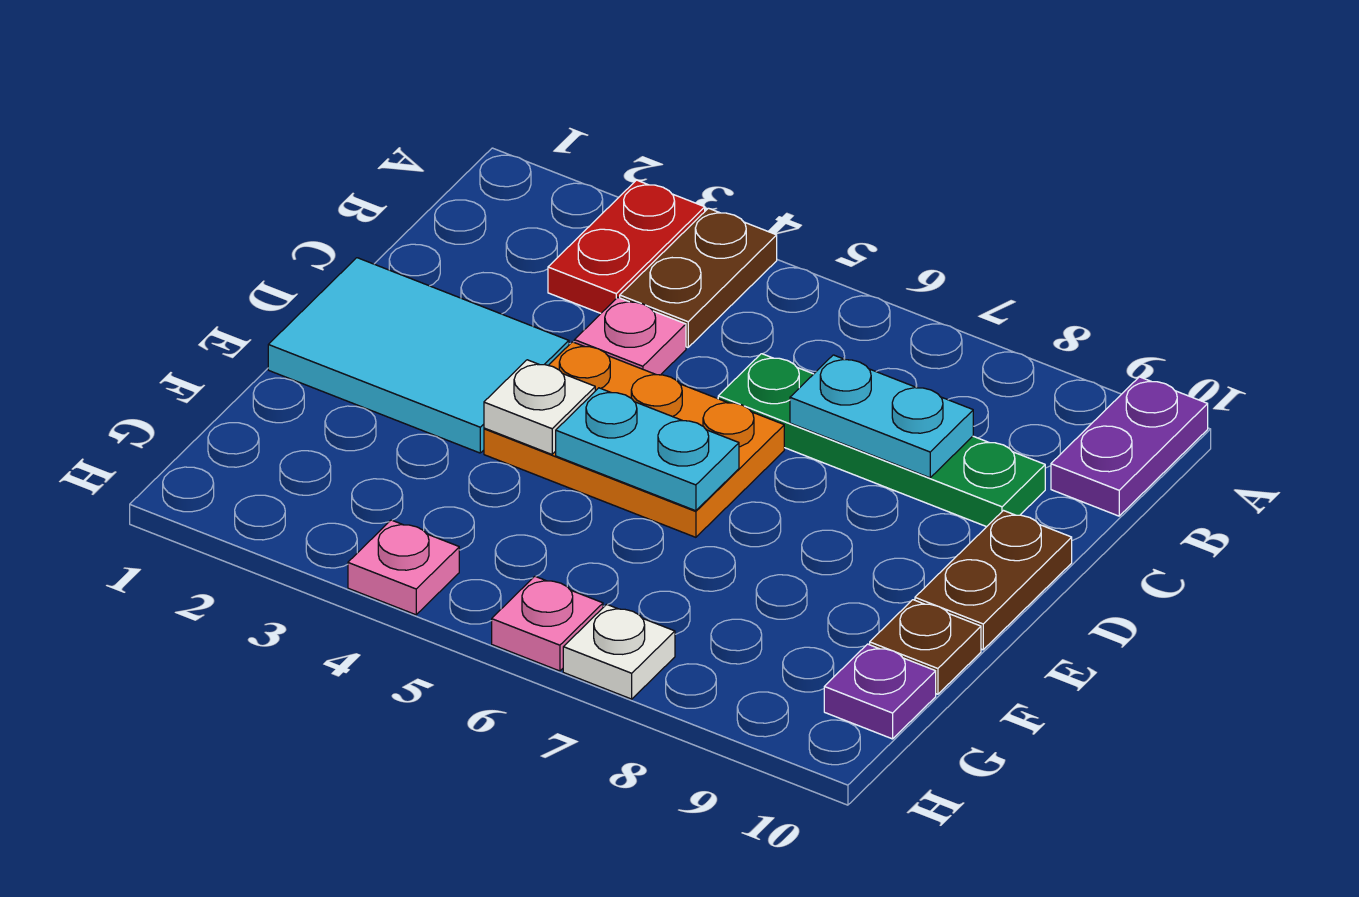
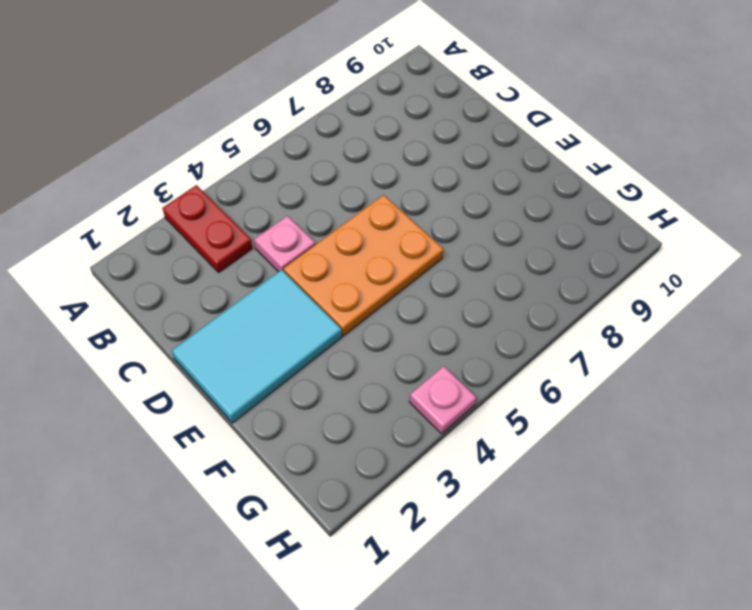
none -> brown plate A4:B4 level 1
none -> purple plate A10:B10 level 1
none -> green plate C6:C9 level 1

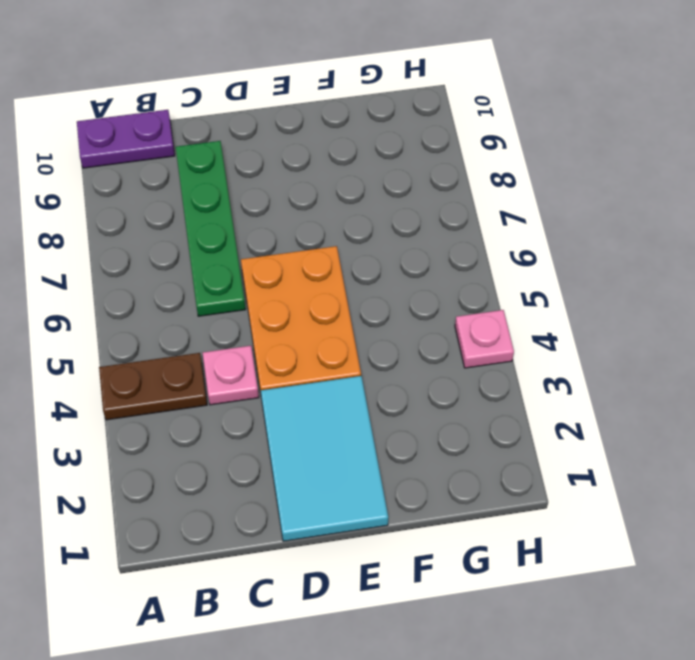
none -> red plate A3:B3 level 1
none -> brown plate D10:E10 level 1
none -> brown plate F10 level 1

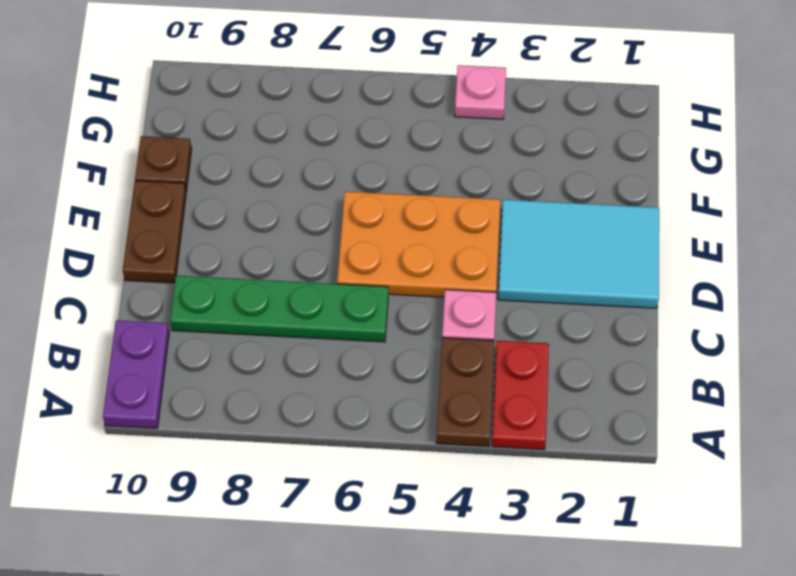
none -> purple plate G10 level 1
none -> pink plate H6 level 1
none -> white plate H7 level 1

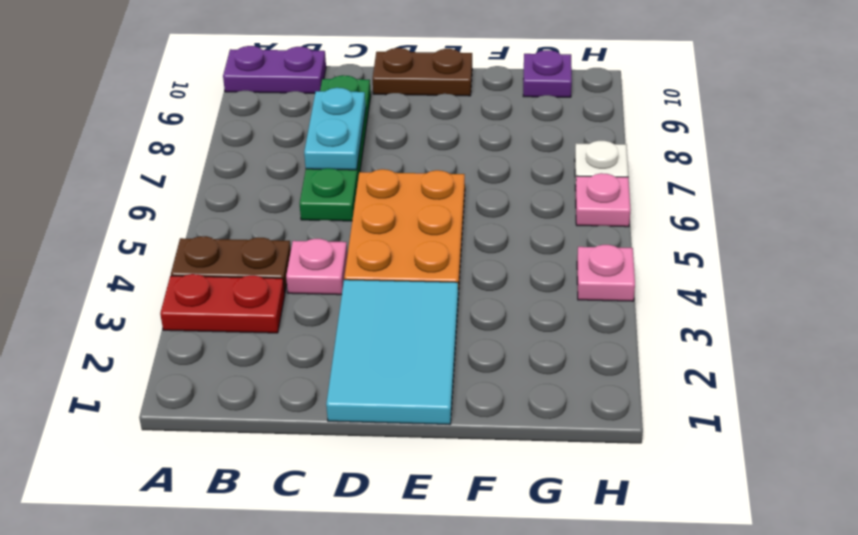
none -> brown plate F10 level 1
none -> white plate E4 level 2
none -> cyan plate E5:E6 level 2

